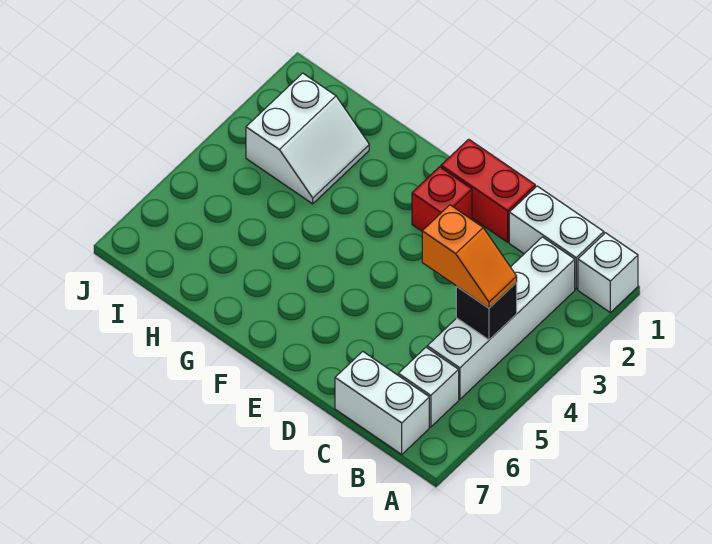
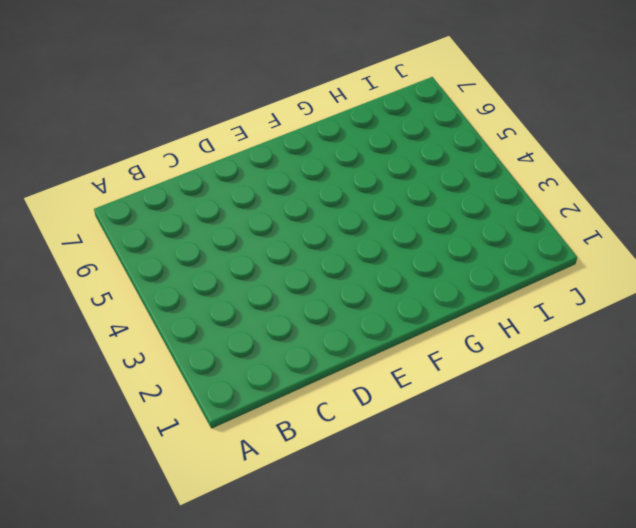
none -> white brick A1 level 1
none -> white brick B1:C1 level 1

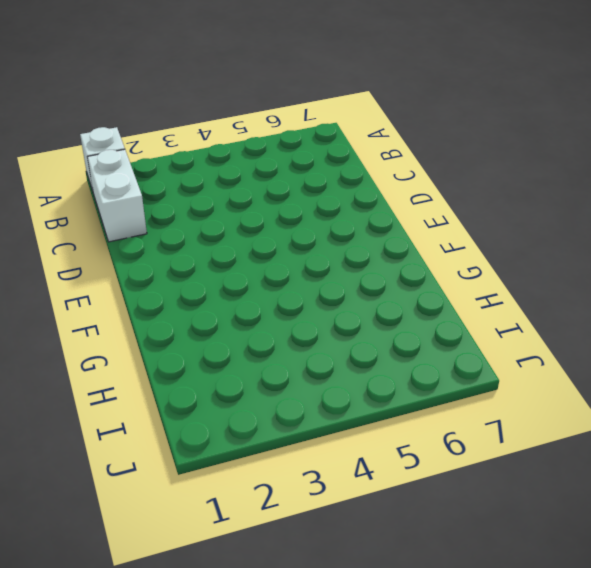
none -> white brick B2:B5 level 1
none -> white brick B6 level 1

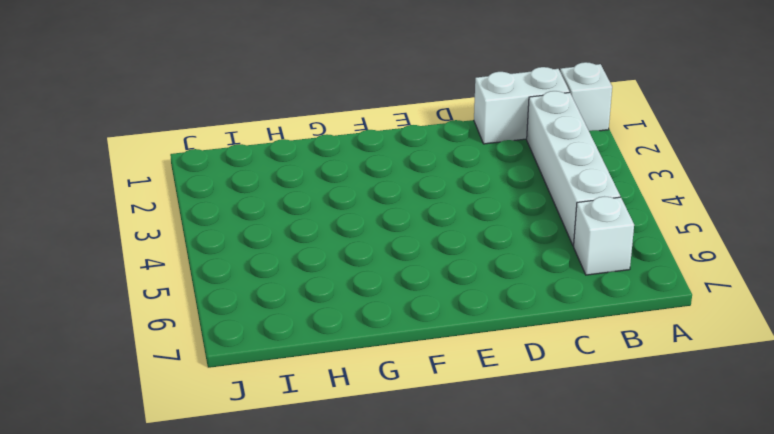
none -> white brick B7:C7 level 1
none -> red brick D1:E1 level 1

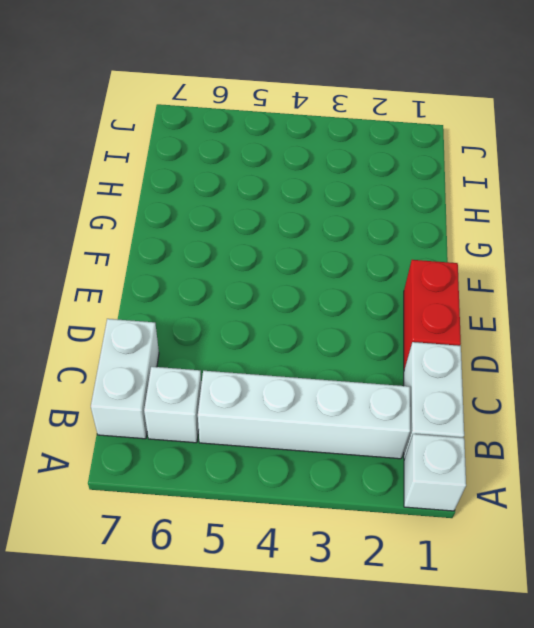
none -> red brick E2 level 1
none -> white slope H2:I3 level 1 top I

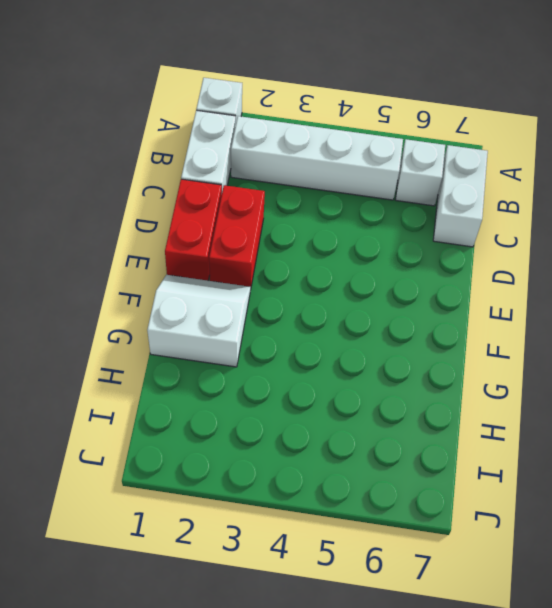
red brick D2:E2 level 1 -> red brick E2 level 1
white slope F1:G2 level 1 top G -> white slope H2:I3 level 1 top I
none -> black brick B4 level 2
none -> orange slope B4:C4 level 3 top C

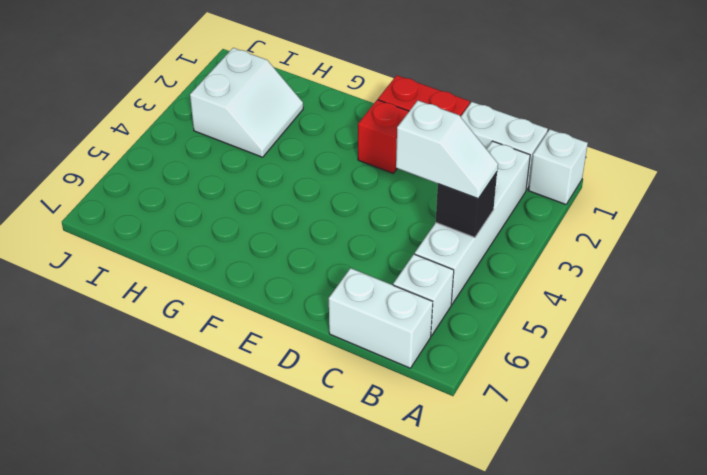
white slope B4:C4 level 3 top C -> orange slope B4:C4 level 3 top C

